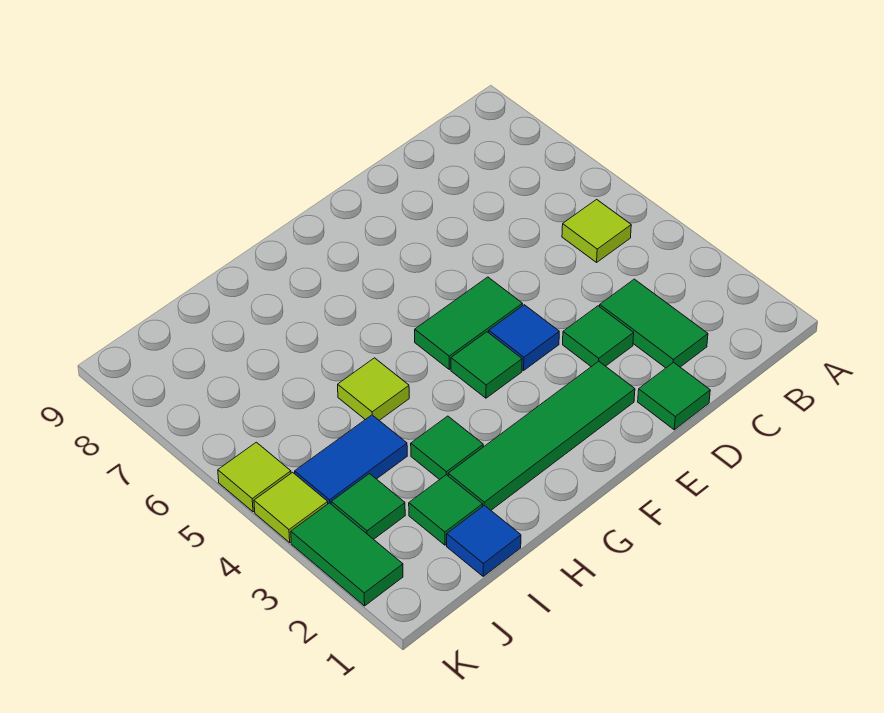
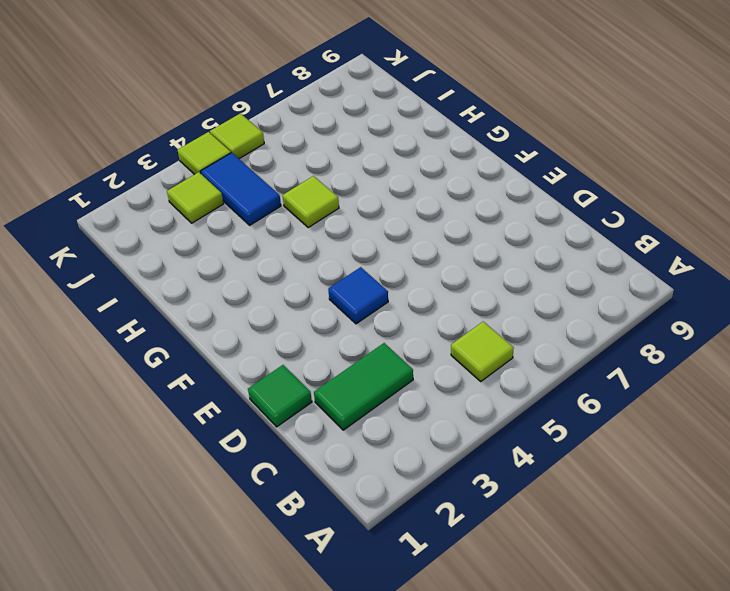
lime tile J3 level 1 -> green tile J3 level 1
none -> green tile D3 level 1
none -> green tile E2:H2 level 1
none -> green tile E5:F5 level 1

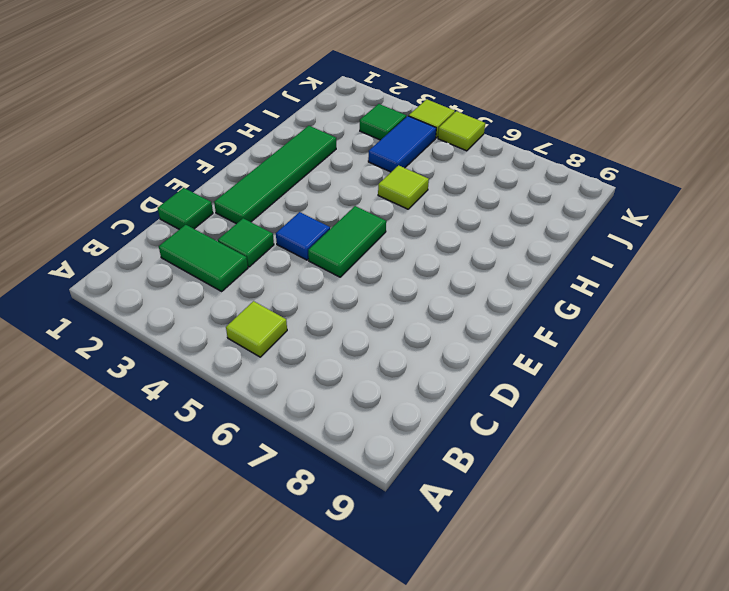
none -> green tile F4 level 1
none -> green tile H3 level 1
none -> blue tile I1 level 1

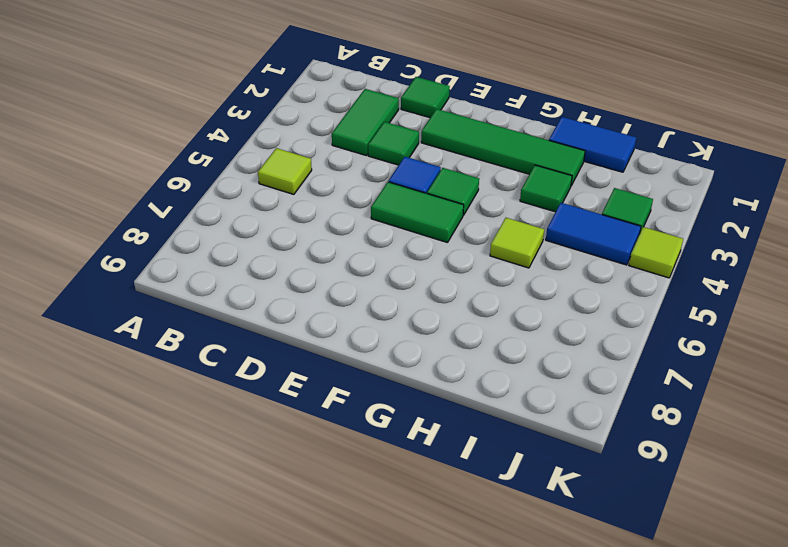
blue tile H1:I1 level 1 -> blue tile I1 level 1
none -> green tile I2 level 1
none -> green tile K2:K3 level 1
none -> lime tile K5 level 1

